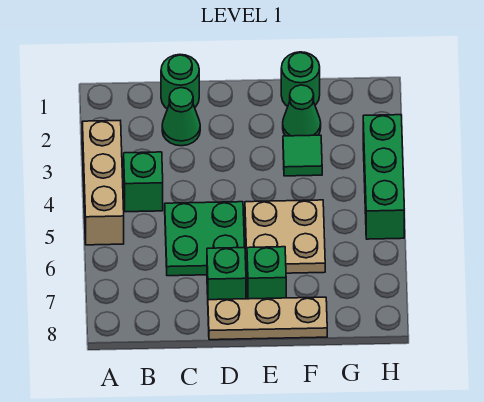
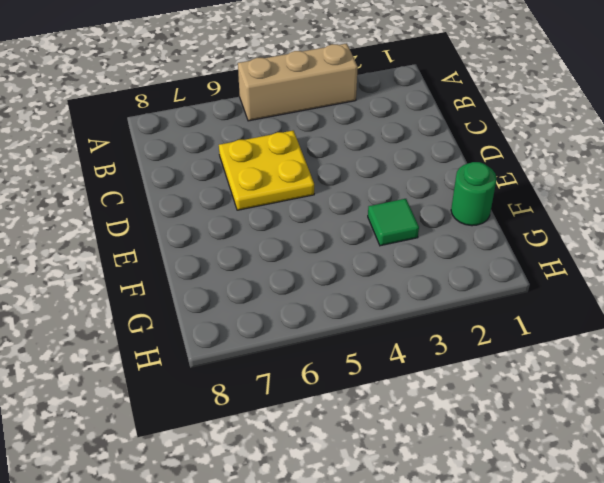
yellow plate C5:D6 level 1 -> green plate C5:D6 level 1
none -> green brick B4 level 1
none -> green round brick C1 level 1
none -> green cone C2 level 1

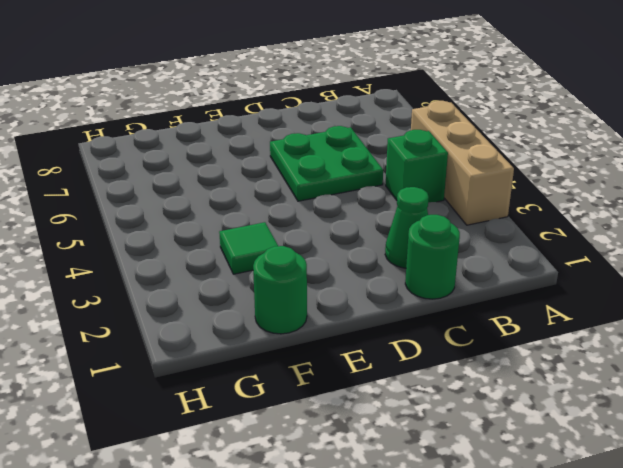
none -> green brick D7 level 1
none -> tan plate D8:F8 level 1
none -> tan plate E5:F6 level 1

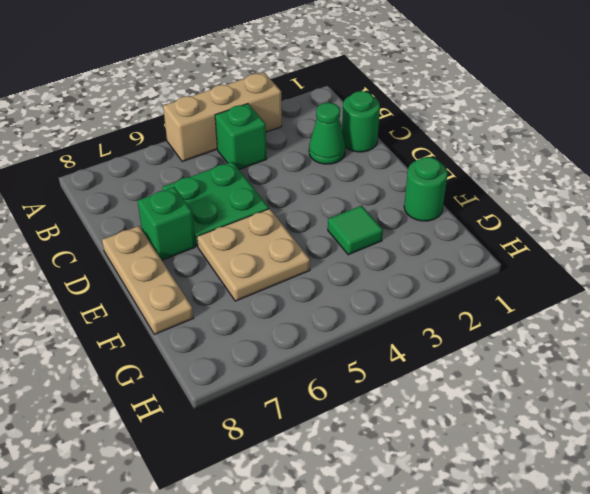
none -> green brick E7 level 1
none -> green cone F2 level 1
none -> green brick H3:H5 level 1

